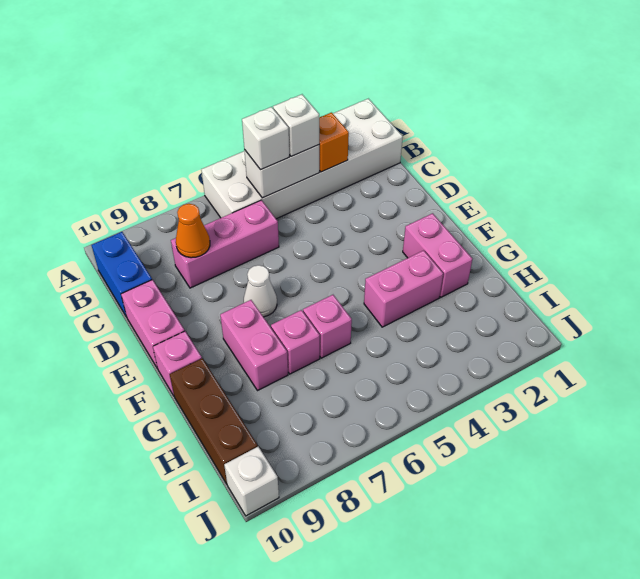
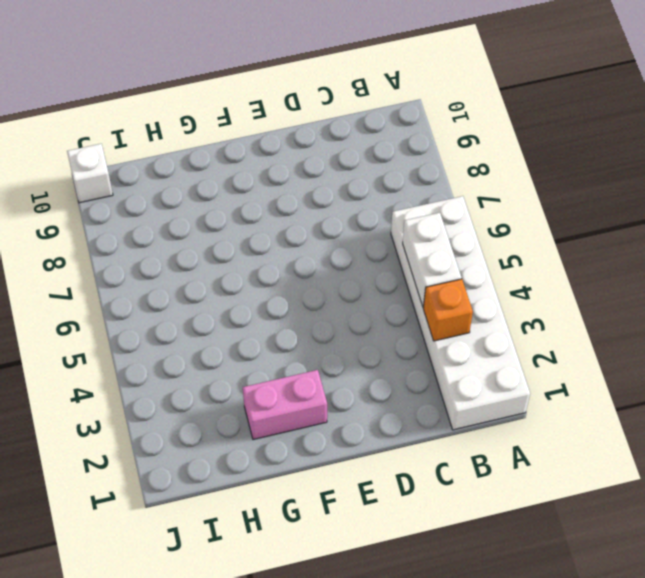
none -> blue brick B10:C10 level 1
none -> pink brick C6:C8 level 1
none -> pink brick D10:E10 level 1

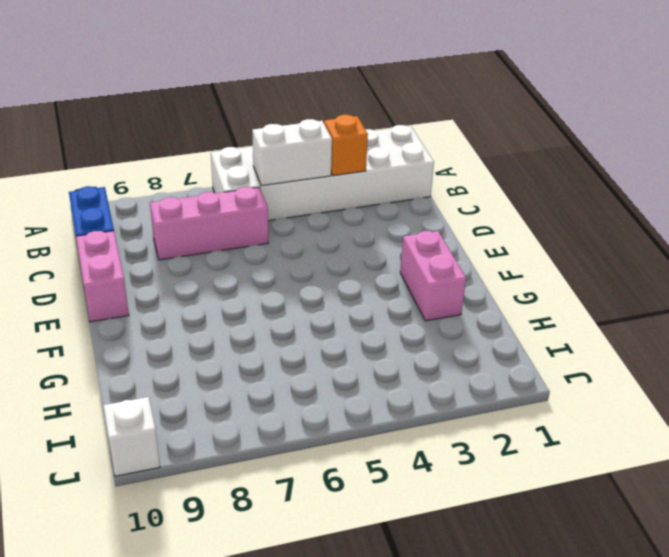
none -> white cone E7 level 1
none -> pink brick F8:G8 level 1
none -> pink brick F10 level 1

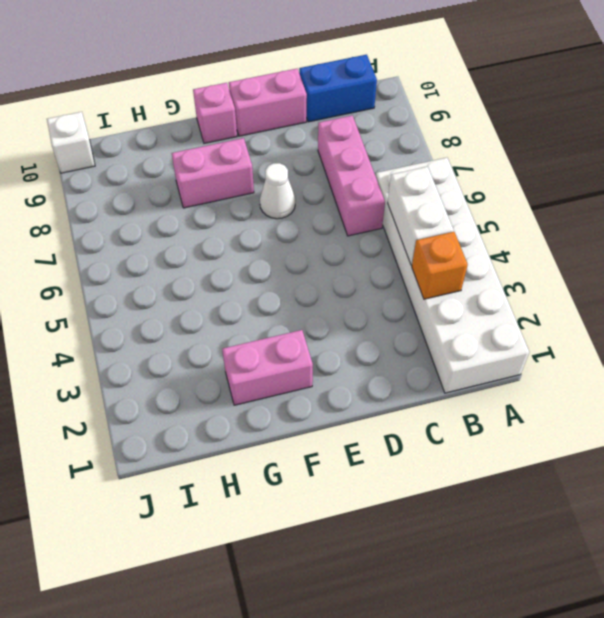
none -> pink brick G3:G4 level 1
none -> pink brick G6 level 1
none -> pink brick G7 level 1

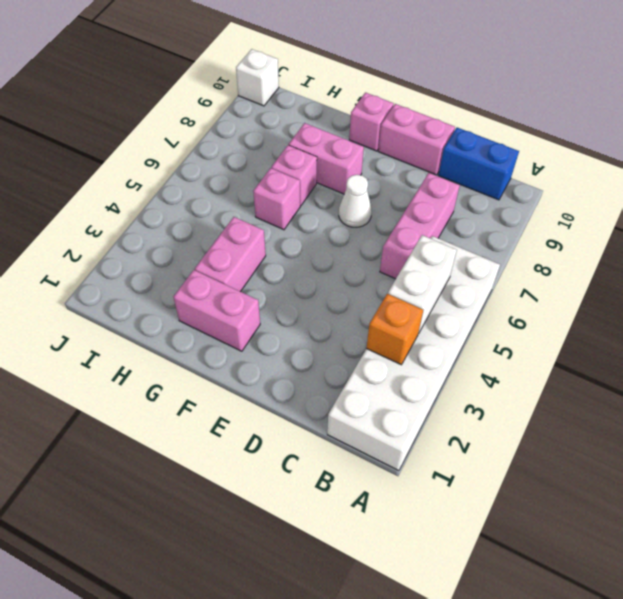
none -> brown brick G10:I10 level 1
none -> orange cone C8 level 2
none -> white brick B4 level 3

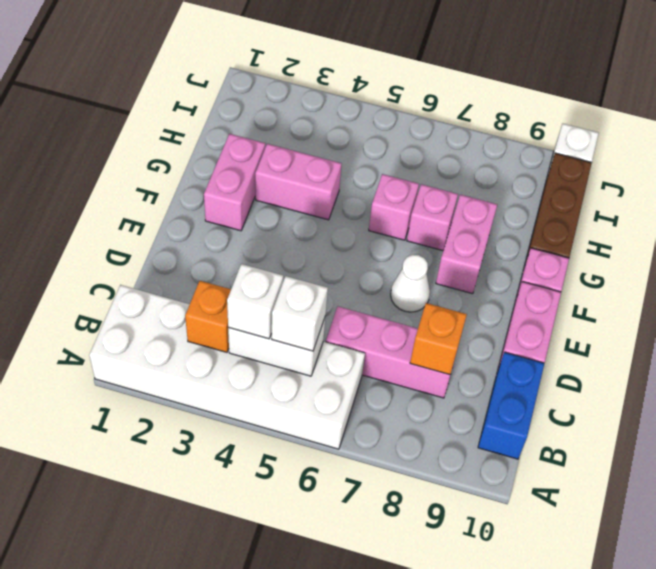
orange brick C8 level 2 -> orange cone C8 level 2

